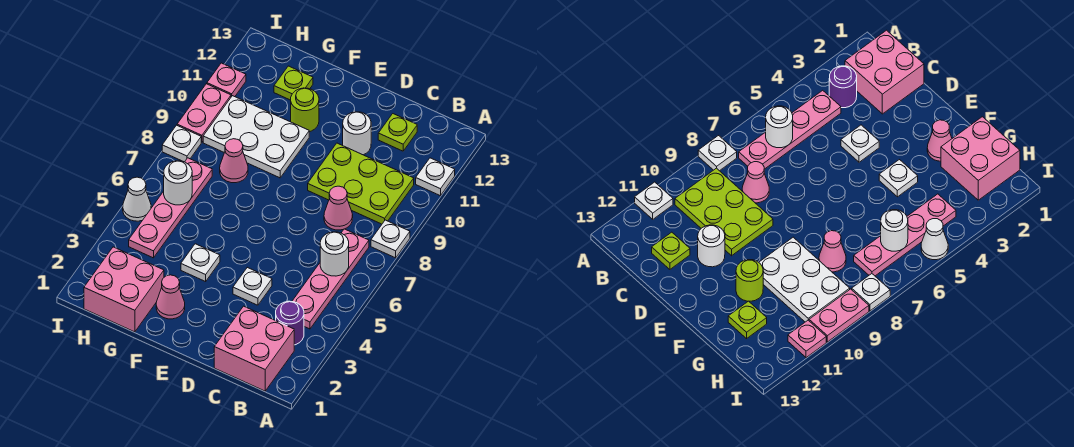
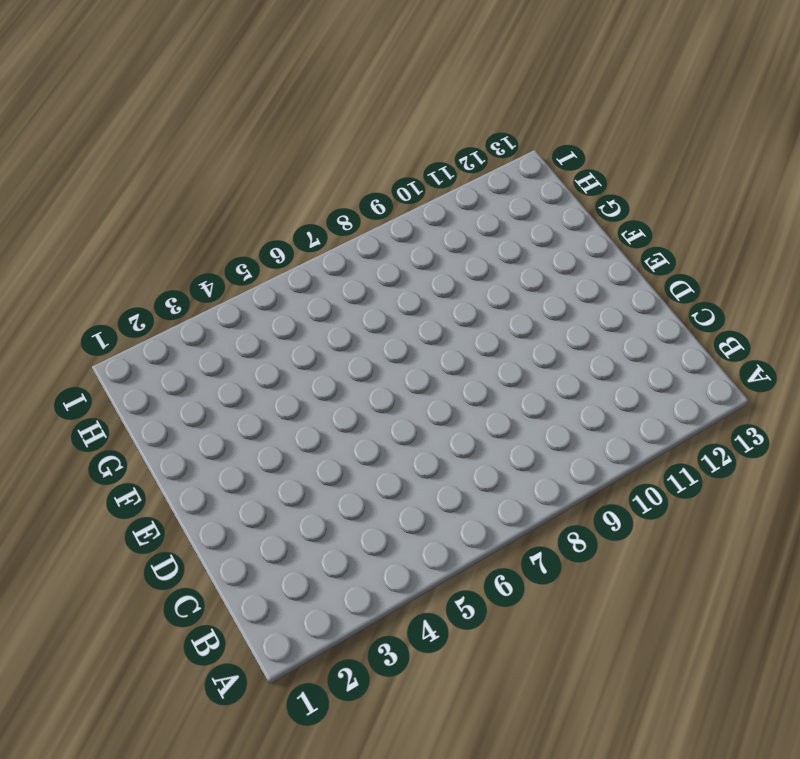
none -> white plate A8 level 1
none -> white plate A11 level 1
none -> pink brick B1:C2 level 1

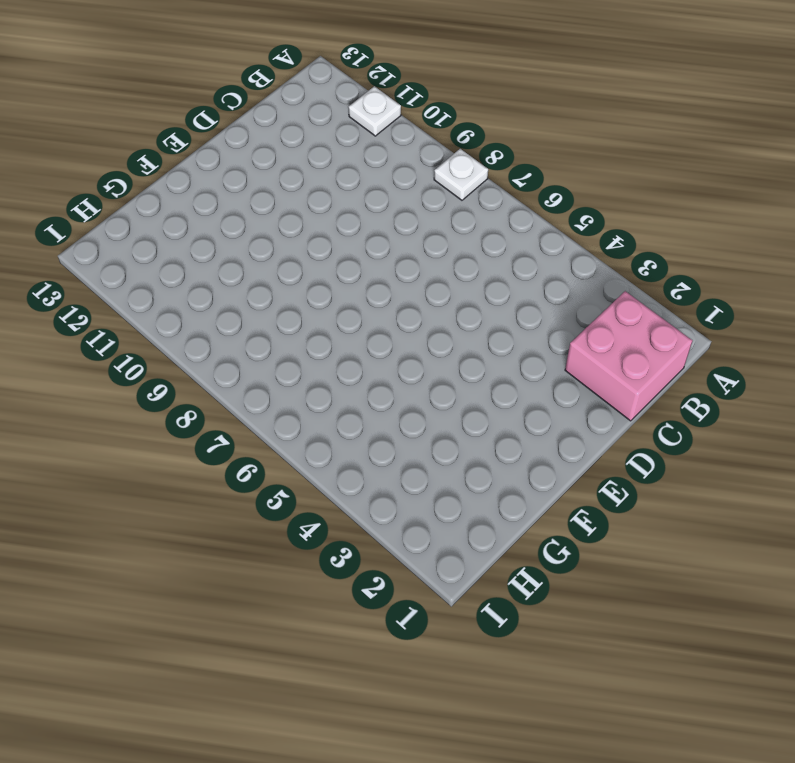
none -> purple round brick B3 level 1
none -> pink plate B4:B7 level 1
none -> lime plate B9:D10 level 1

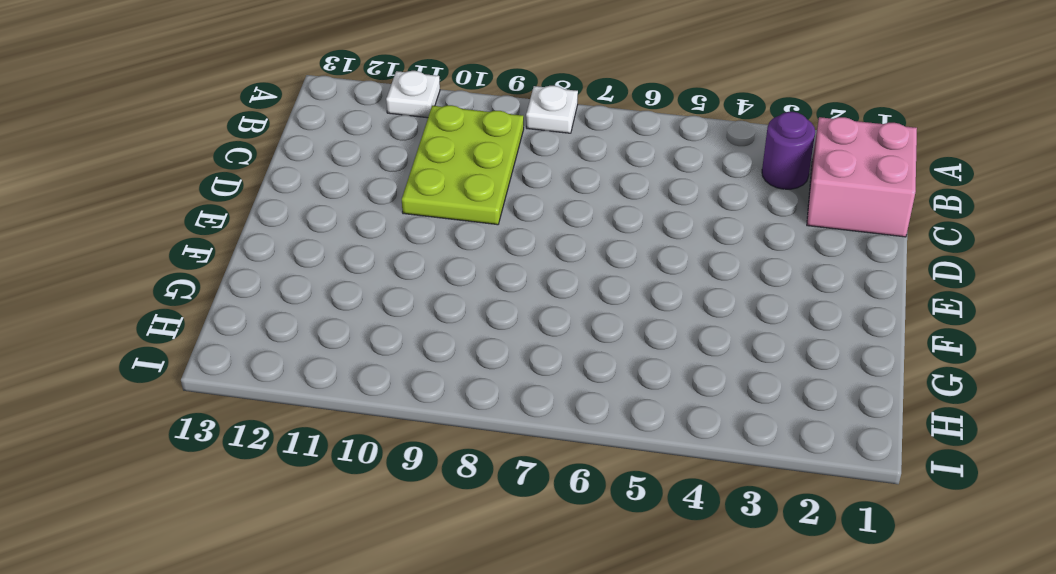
none -> pink plate B4:B7 level 1
none -> pink cone C8 level 1
none -> lime plate C12 level 1

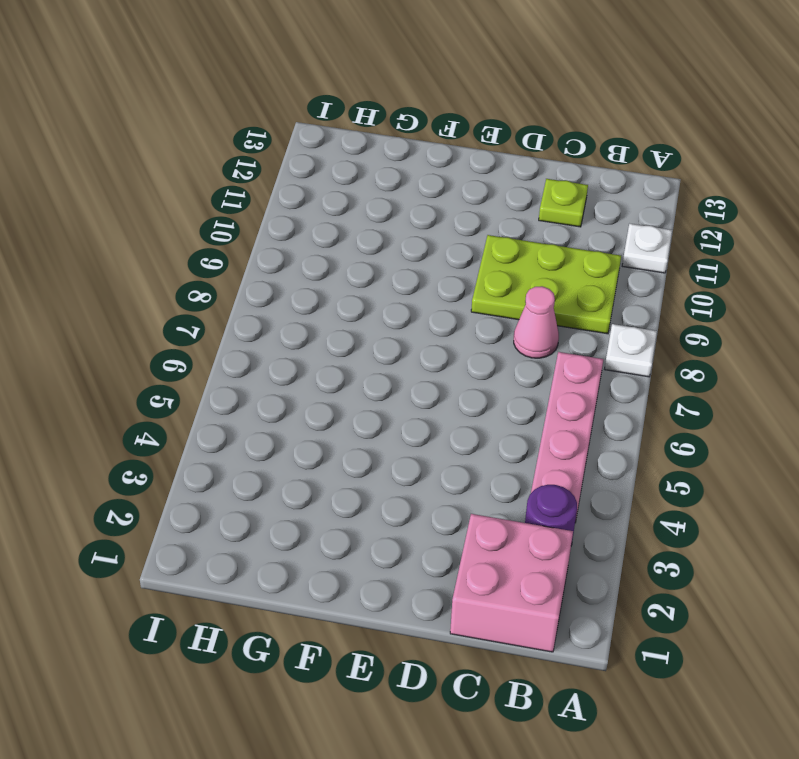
none -> white plate D4 level 1
none -> white round brick D11 level 1
none -> pink cone F2 level 1

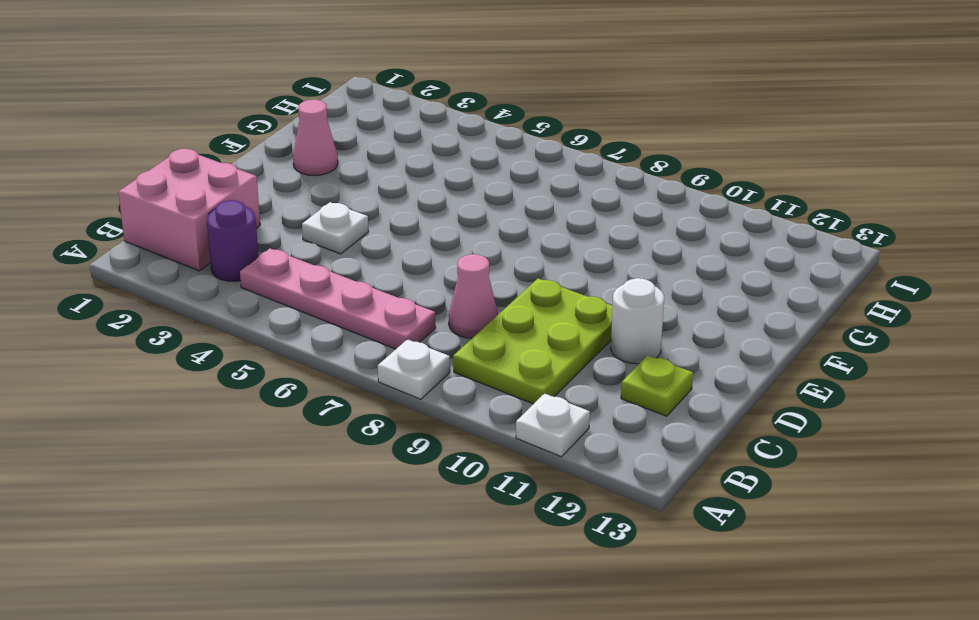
none -> white plate F4 level 1
none -> white plate F9:H10 level 1
none -> lime round brick F11 level 1

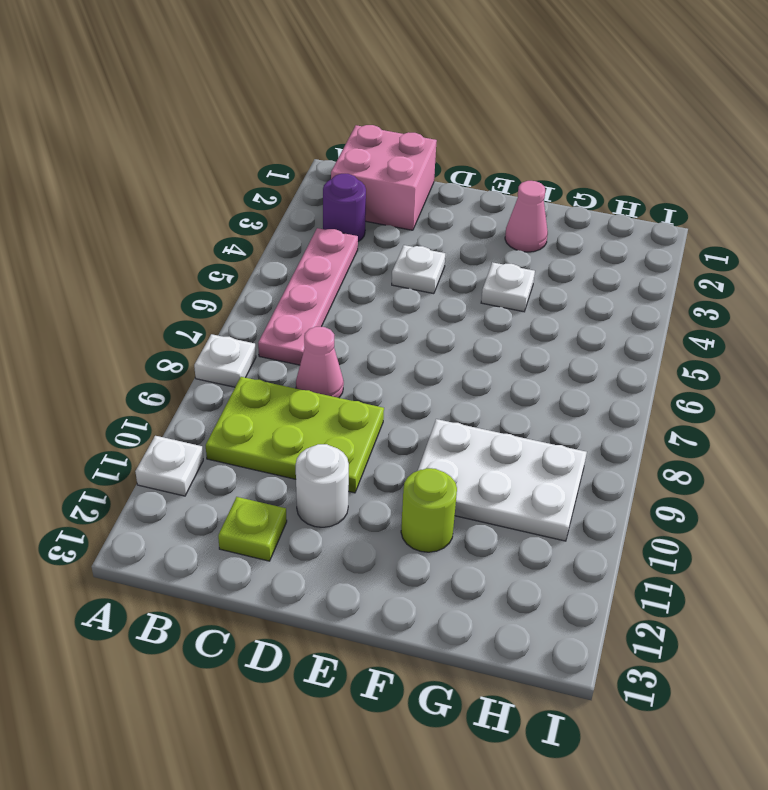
none -> pink brick G1:H2 level 1
none -> pink cone G8 level 1
none -> lime plate G12 level 1

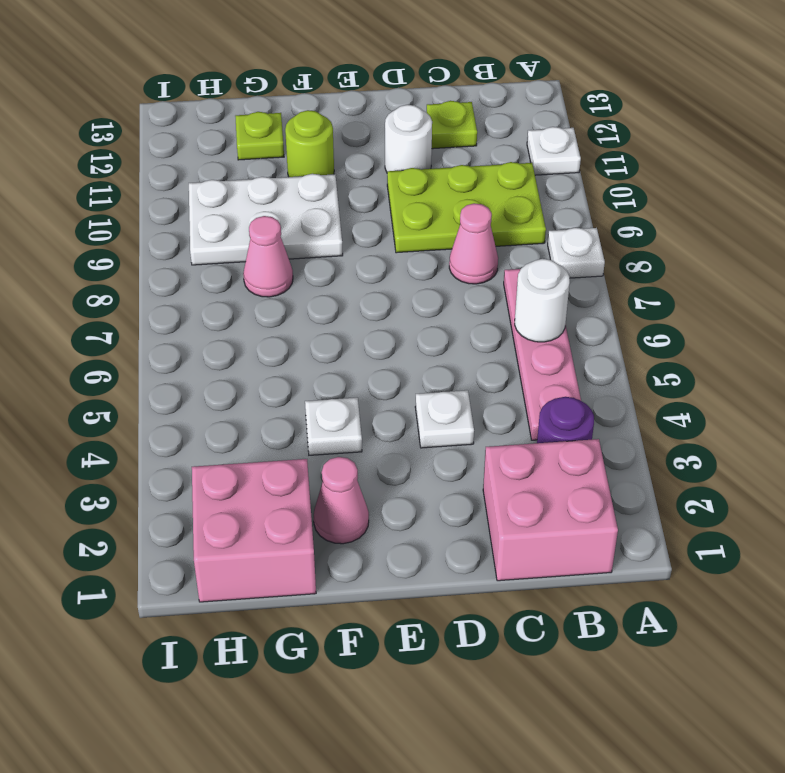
none -> pink plate H4:H7 level 1
none -> white cone I5 level 1
none -> white plate I8 level 1

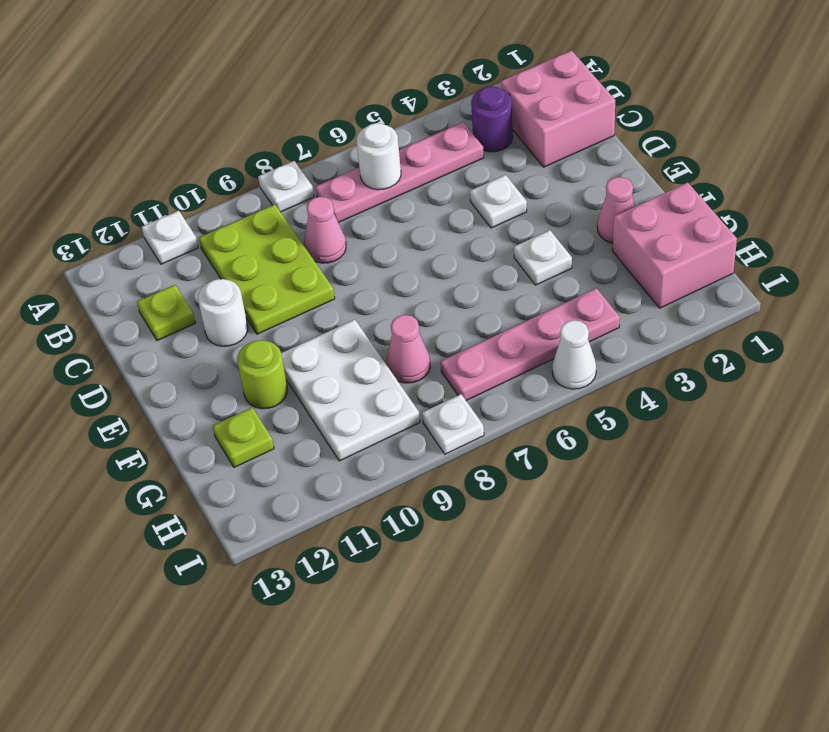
none -> pink plate I9:I10 level 1
none -> pink plate I11 level 1
none -> white round brick H6 level 2

